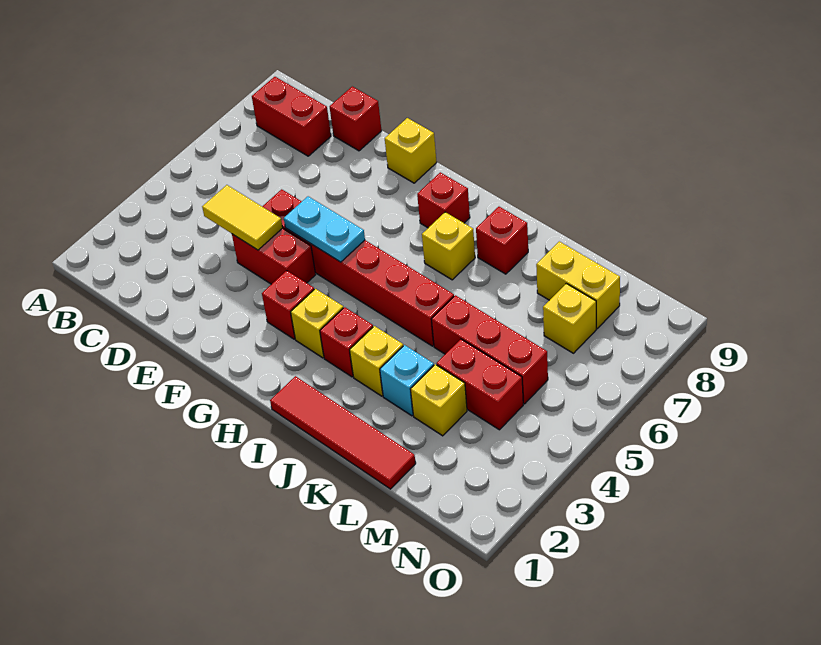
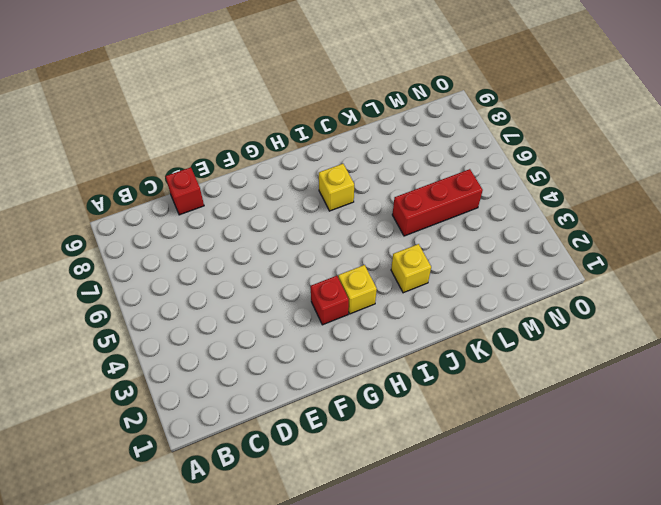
none -> red brick B8:C8 level 1
none -> red brick E4:F4 level 1
none -> red brick E5:J5 level 1

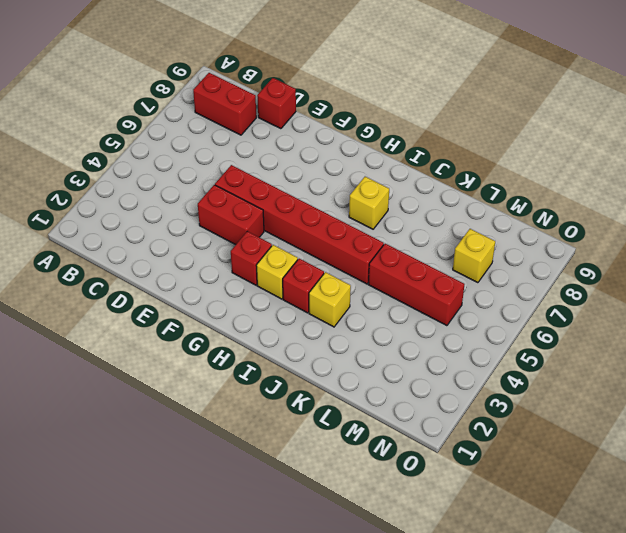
none -> yellow brick F9 level 1
none -> red brick H8 level 1
none -> red tile I1:L1 level 1

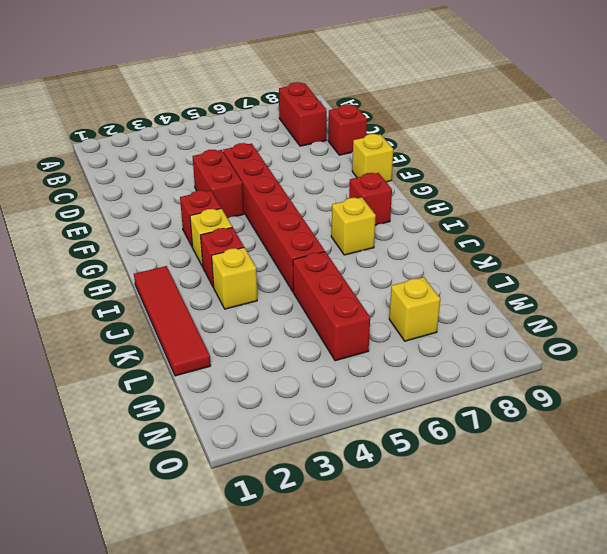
none -> red brick J8 level 1
none -> cyan brick K3 level 1
none -> yellow brick L3 level 1

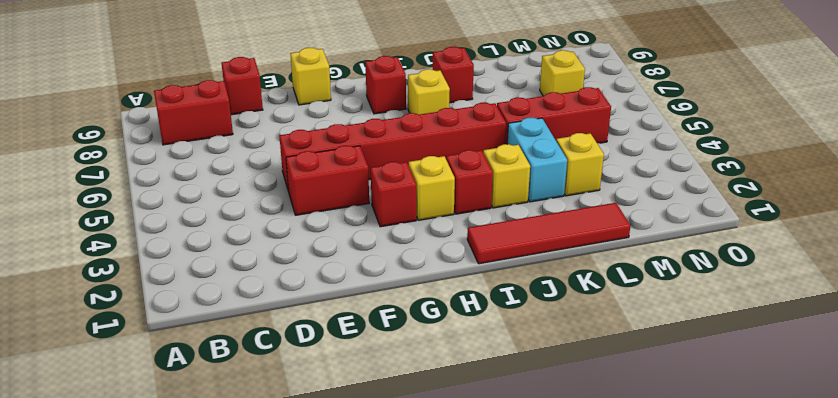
cyan brick K3:K4 level 1 -> cyan brick K3 level 1
none -> red brick L4:M4 level 1
none -> yellow brick L8:M8 level 1
none -> yellow tile D4:E4 level 2

